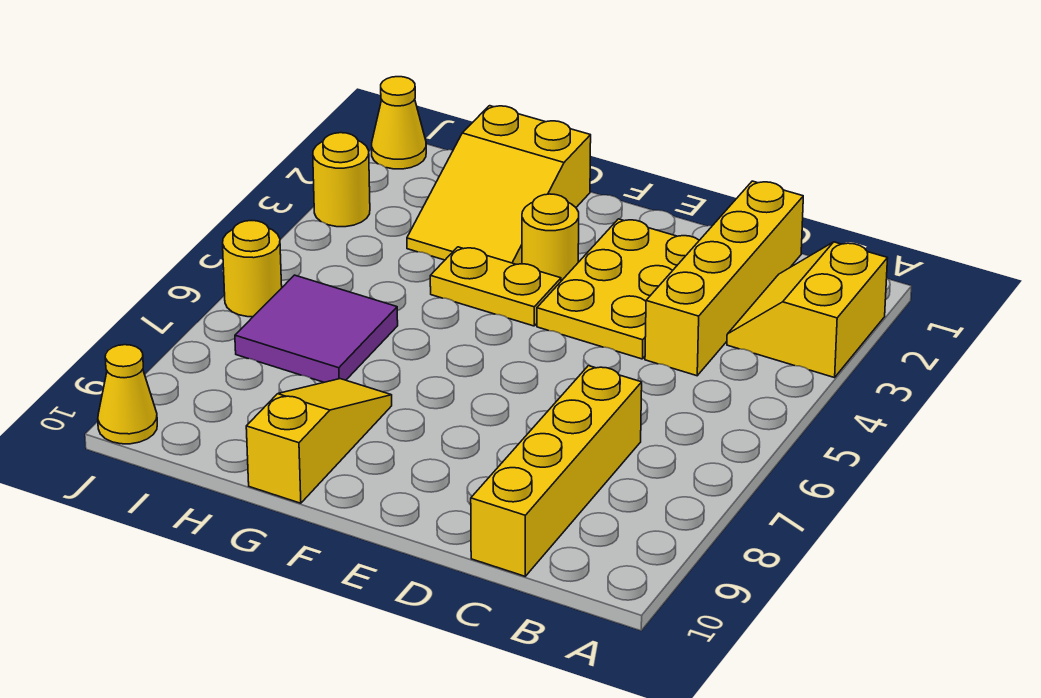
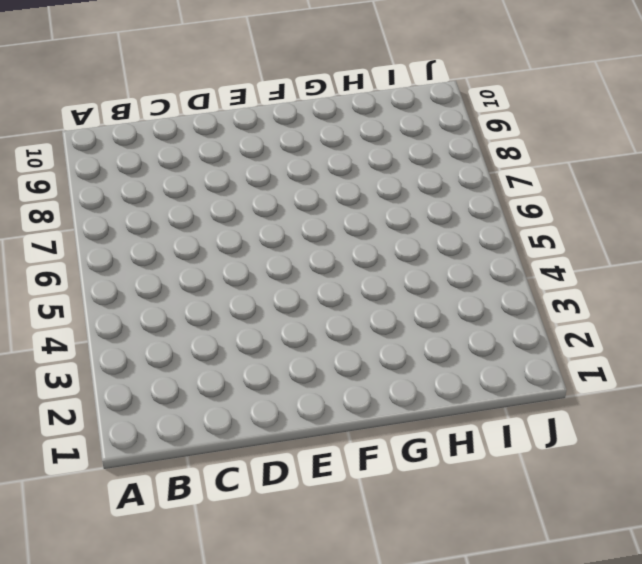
none -> yellow slope A2:B3 level 1 top A
none -> yellow brick C1:C4 level 1
none -> yellow brick C7:C10 level 1

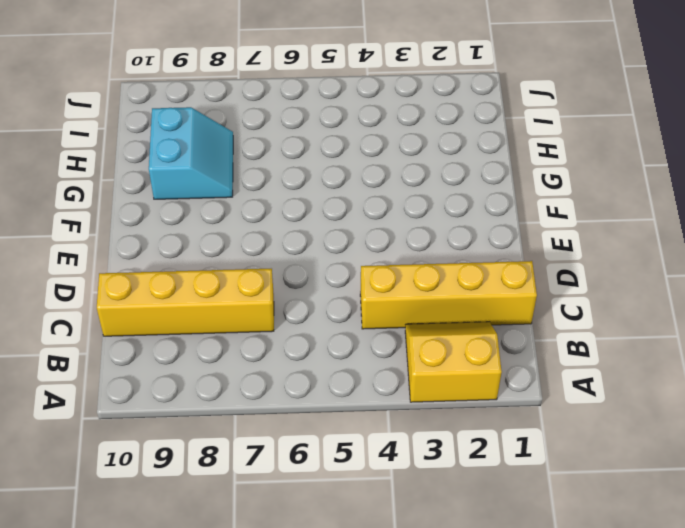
cyan slope G8:H9 level 1 top 9 -> yellow slope G8:G10 level 1 top 10
none -> yellow plate D2:E4 level 1
none -> yellow round brick F3 level 1
none -> yellow plate F4:G4 level 1

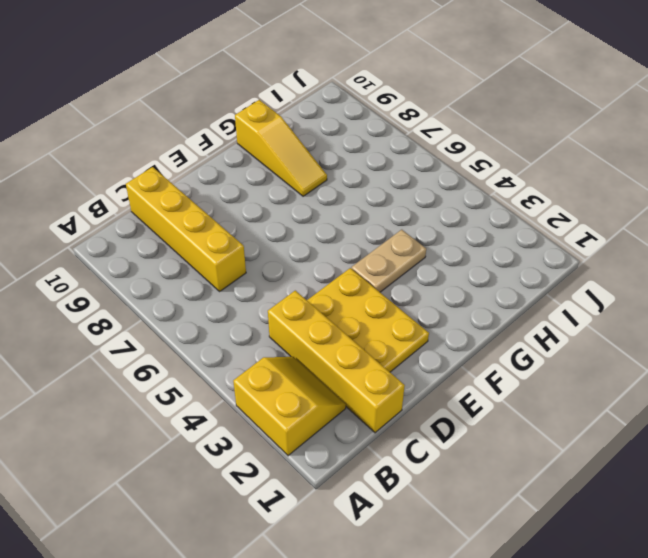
tan plate F4:G4 level 1 -> yellow plate F4:G4 level 1
none -> yellow round brick F3 level 1
none -> yellow slope G1:H3 level 1 top 1
none -> purple tile H6:I7 level 1

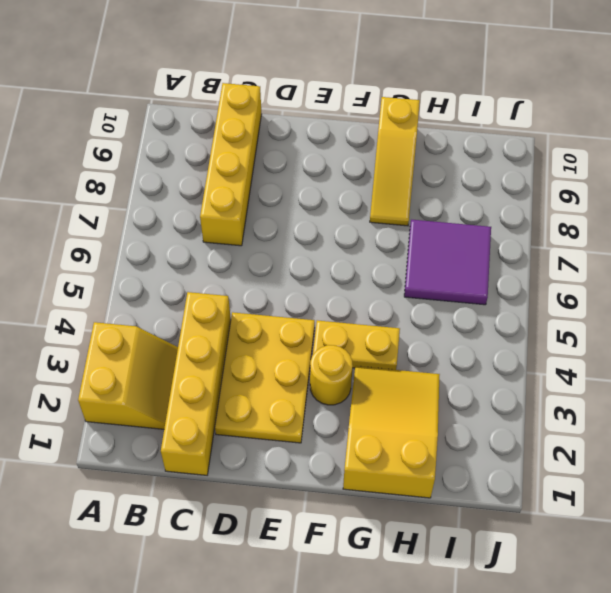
none -> yellow cone J1 level 1
none -> yellow round brick J3 level 1
none -> yellow round brick J6 level 1

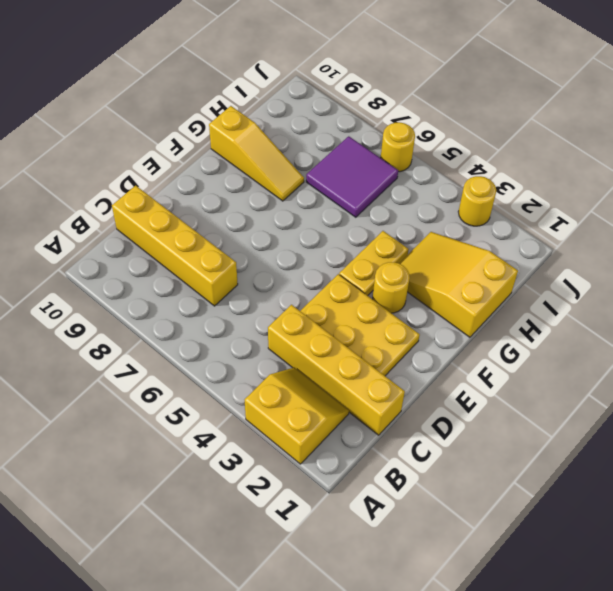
none -> yellow cone J1 level 1
none -> yellow cone J10 level 1

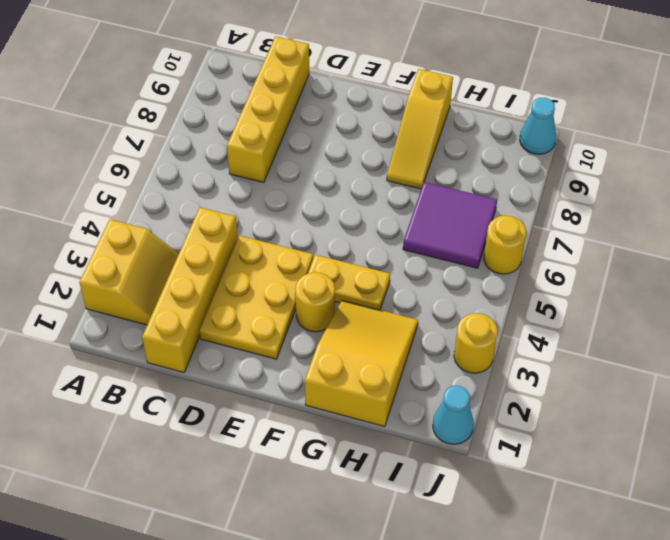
cyan cone J1 level 1 -> yellow cone J1 level 1
cyan cone J10 level 1 -> yellow cone J10 level 1

